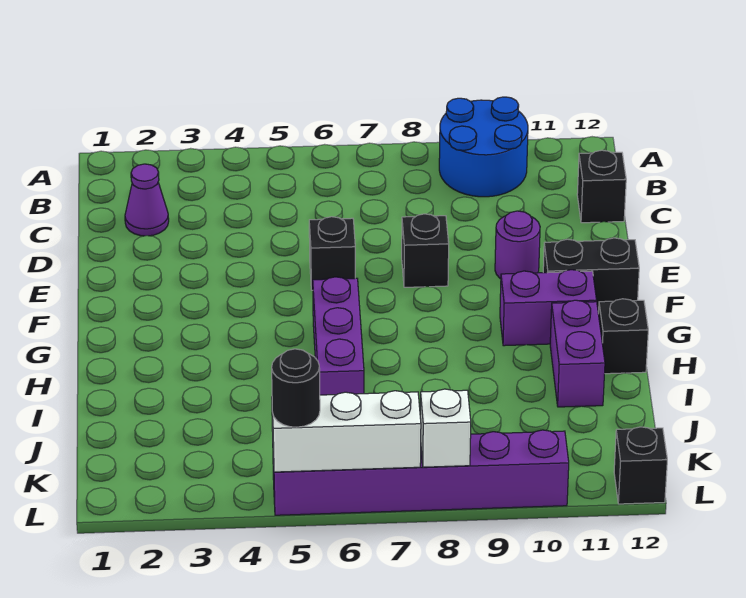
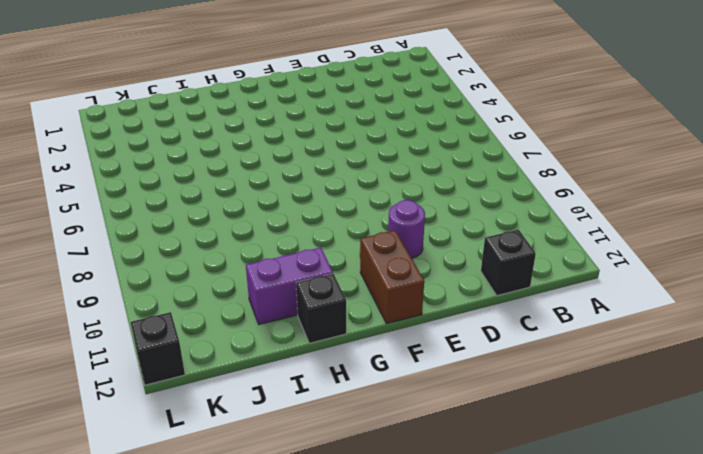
brown brick F11:F12 level 1 -> black brick F11:F12 level 1
none -> blue round brick A9:B10 level 1
none -> purple cone C2 level 1
none -> black brick E6 level 1

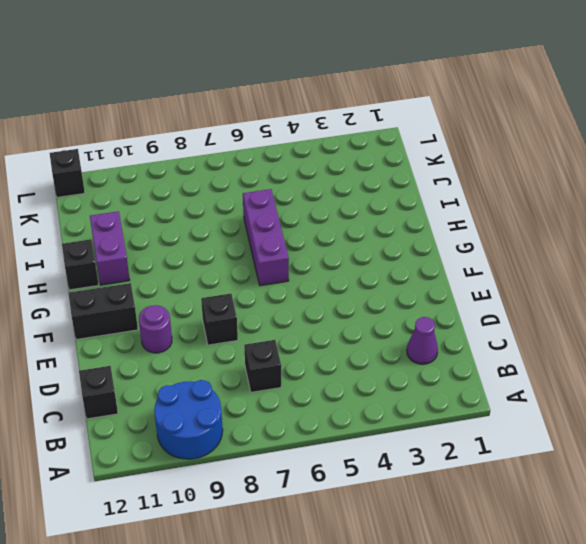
black brick C7 level 1 -> black brick E6 level 1
none -> purple brick G10:G11 level 1
none -> purple brick L5:L10 level 1
none -> white brick L5:L7 level 2

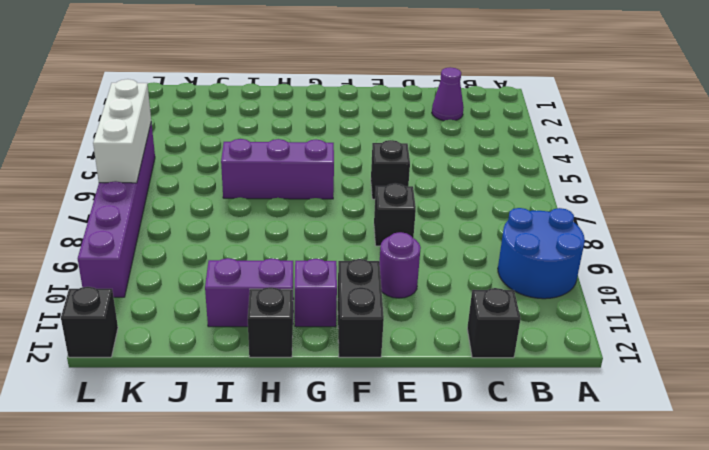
purple brick G11 level 1 -> purple brick G10:G11 level 1
none -> white brick L8 level 2
none -> black round brick L5 level 3

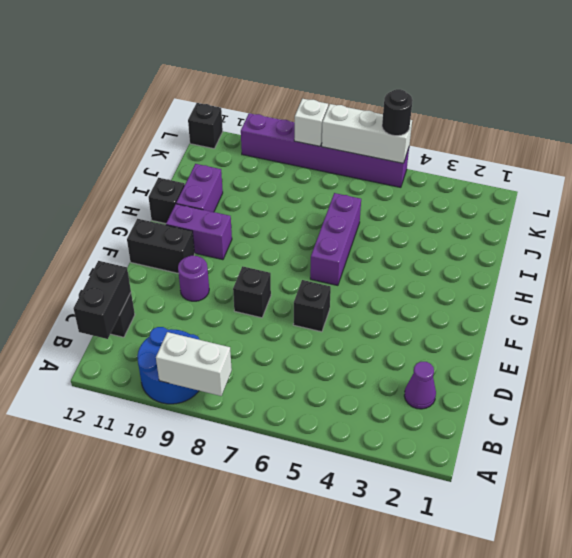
white brick A8:A9 level 2 -> none
black brick B12:C12 level 2 -> none

